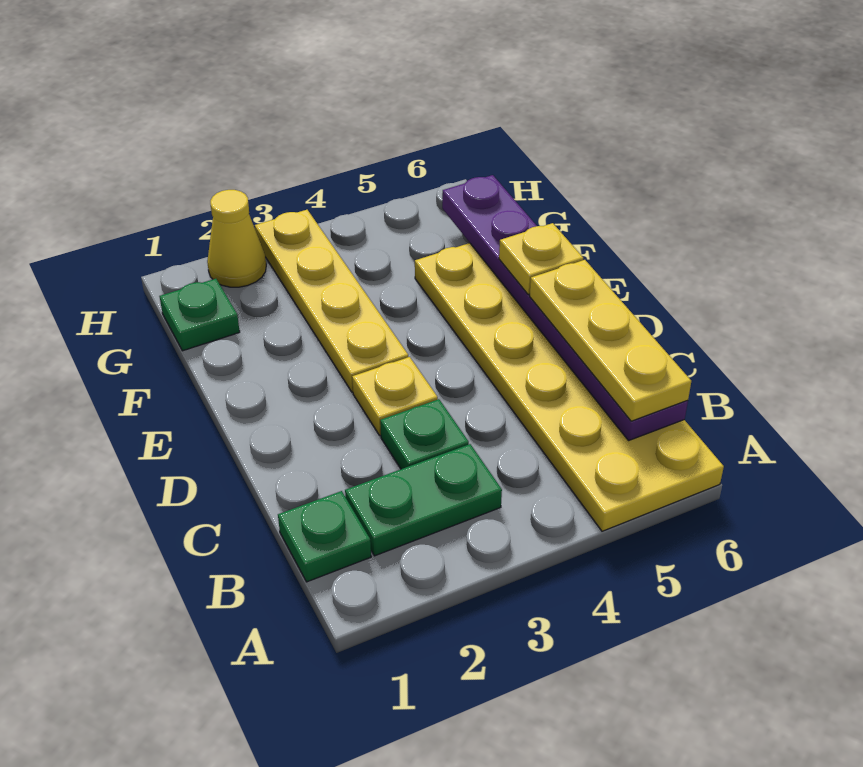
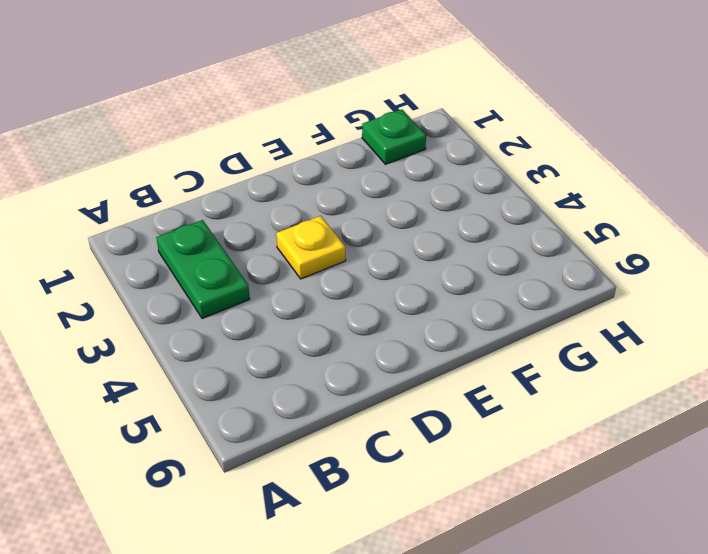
none -> yellow plate A5:F6 level 1
none -> green plate B1 level 1

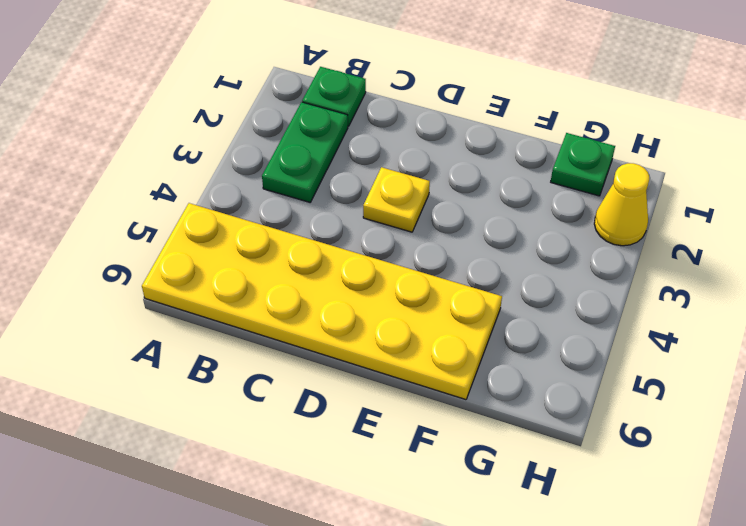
none -> green plate C3 level 1
none -> yellow plate E3:H3 level 1

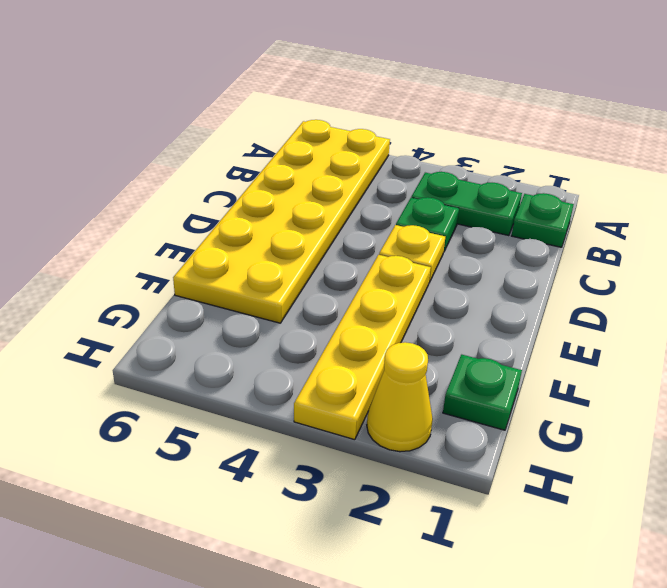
none -> purple plate B6:G6 level 2
none -> yellow plate B6:D6 level 3

